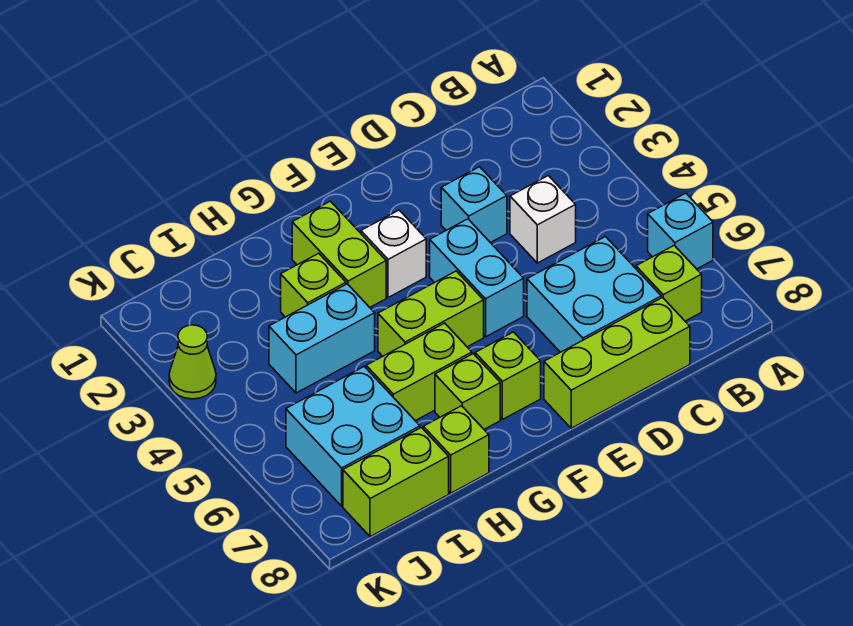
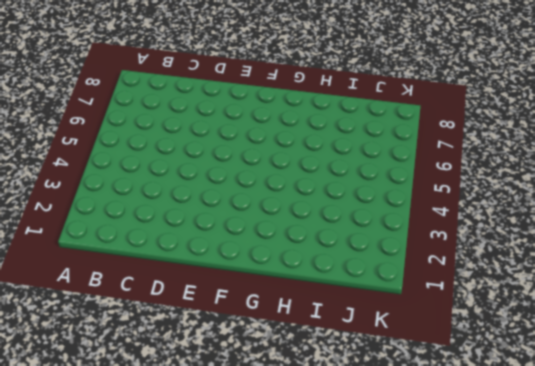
none -> cyan brick A6 level 1
none -> lime brick B7 level 1
none -> white brick C4 level 1

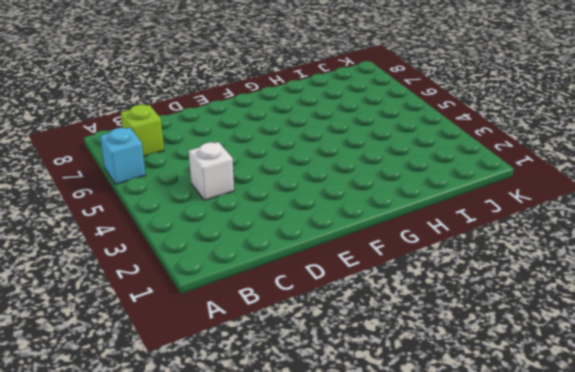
none -> cyan brick C6:D7 level 1
none -> lime brick C8:E8 level 1
none -> cyan brick D3 level 1

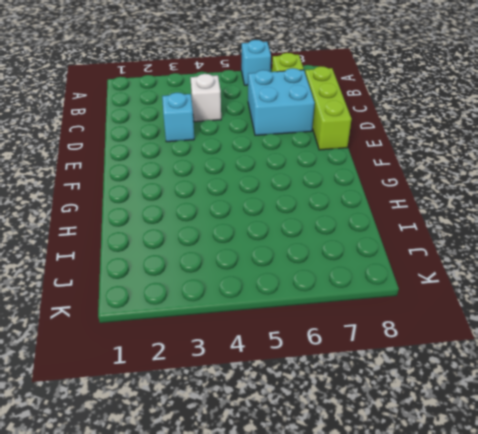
none -> cyan brick E4:E5 level 1
none -> white brick F3 level 1
none -> lime brick F5:G5 level 1

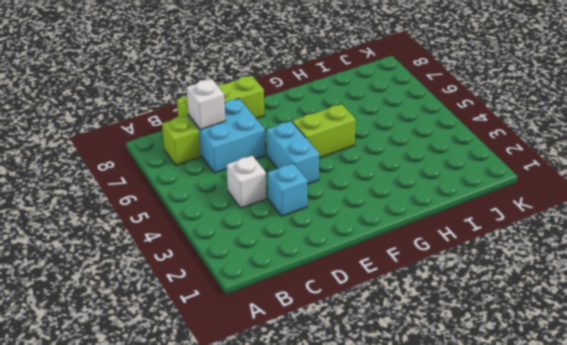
white brick C7 level 2 -> white brick F3 level 1
none -> cyan brick A6 level 1
none -> lime brick F7 level 1
none -> lime brick G2:G3 level 1

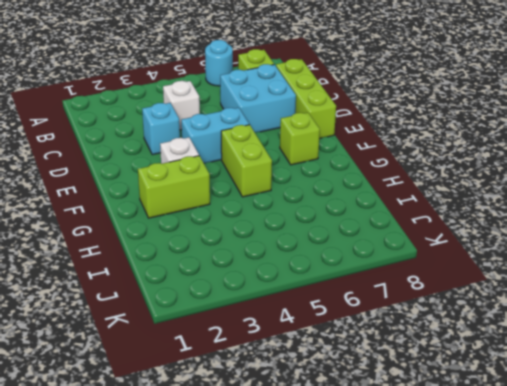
cyan round brick A6 level 1 -> cyan brick A6 level 1
none -> lime brick G6:H6 level 1
none -> lime brick G7 level 1
none -> lime brick H3 level 1

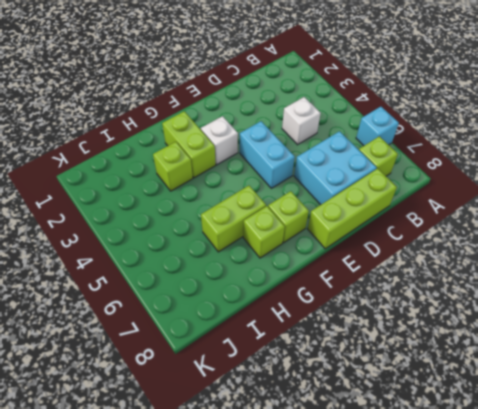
none -> cyan brick D3 level 1
none -> lime brick F5:G5 level 1
none -> cyan brick H4:I4 level 1

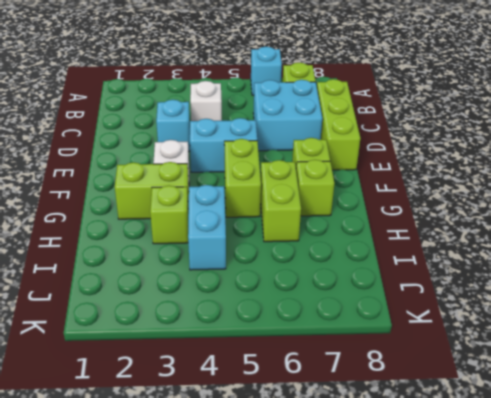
none -> lime brick H8 level 1
none -> cyan brick I6:J7 level 1
none -> lime brick I8:J8 level 1

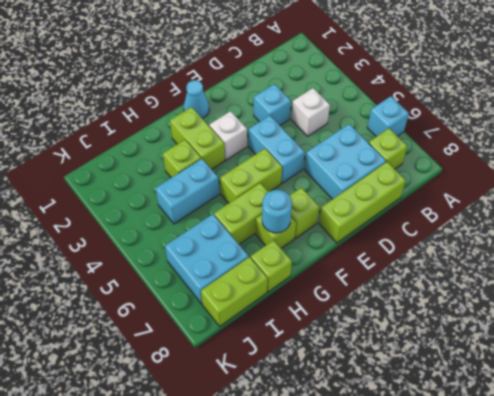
cyan cone F1 level 1 -> none
cyan round brick G7 level 2 -> none
none -> lime cone K3 level 1

